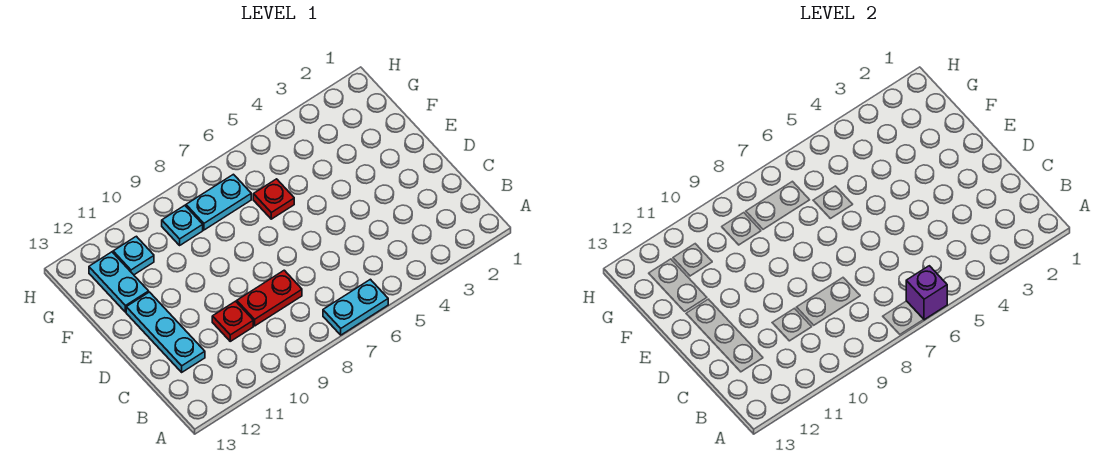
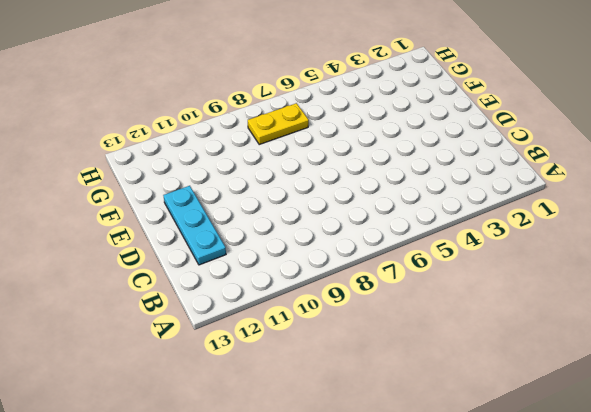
yellow plate G7:G8 level 1 -> cyan plate G7:G8 level 1
none -> cyan plate A6:A7 level 1
none -> red plate C8:C9 level 1

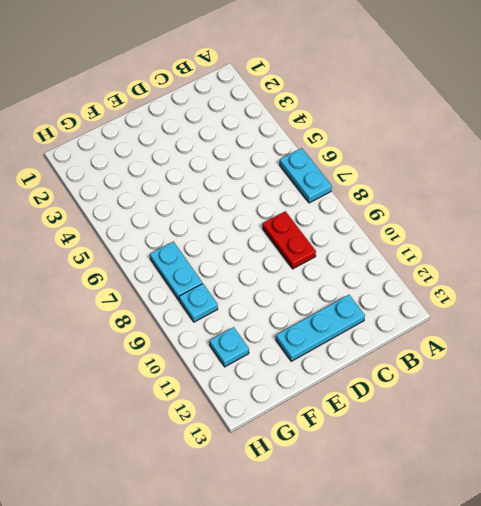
none -> red plate C10 level 1
none -> red plate F6 level 1

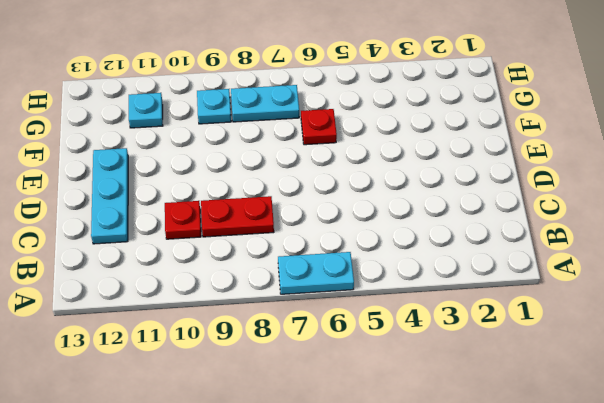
none -> cyan plate F12:G12 level 1
none -> purple brick A6 level 2

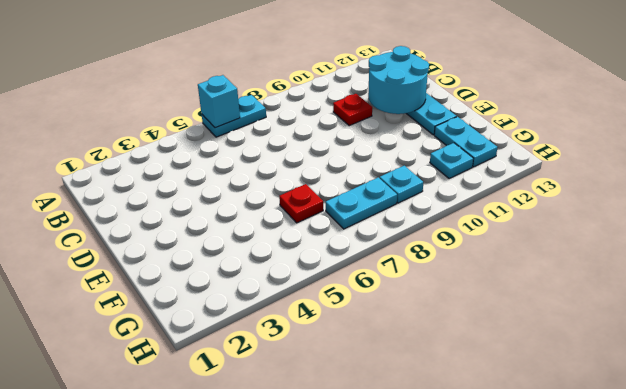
cyan brick A6 level 2 -> purple brick A6 level 2
cyan round brick C11:D12 level 2 -> none
none -> red plate C8:C9 level 1

